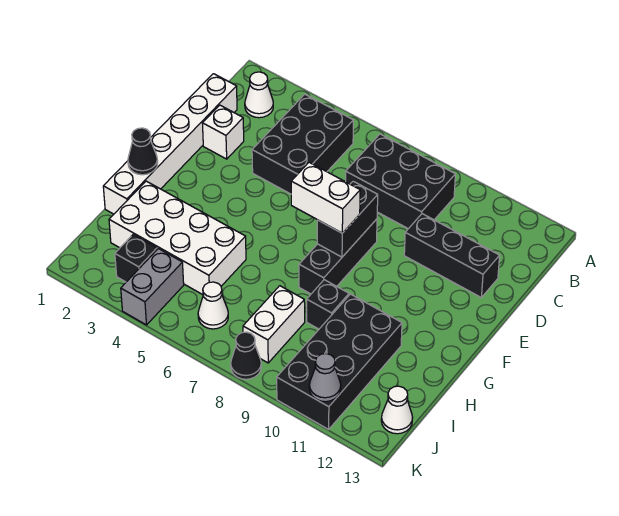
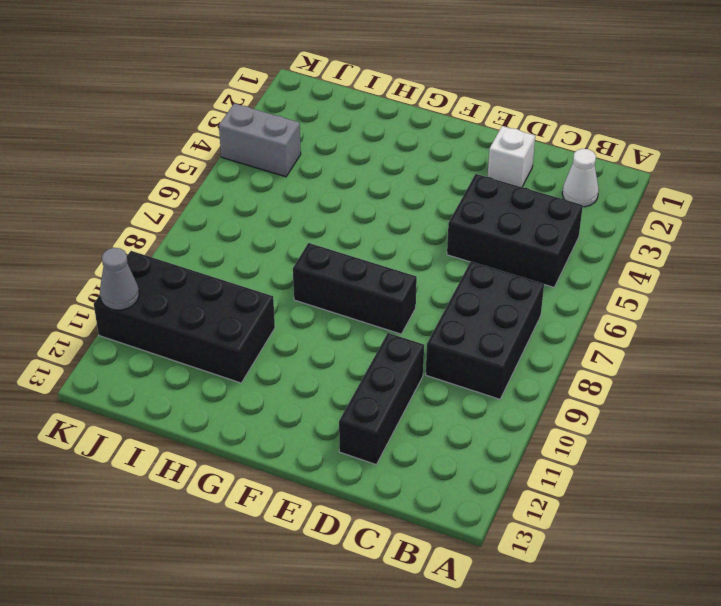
none -> white brick C1:H1 level 1
none -> white brick H2:I5 level 1
none -> black brick H9 level 1

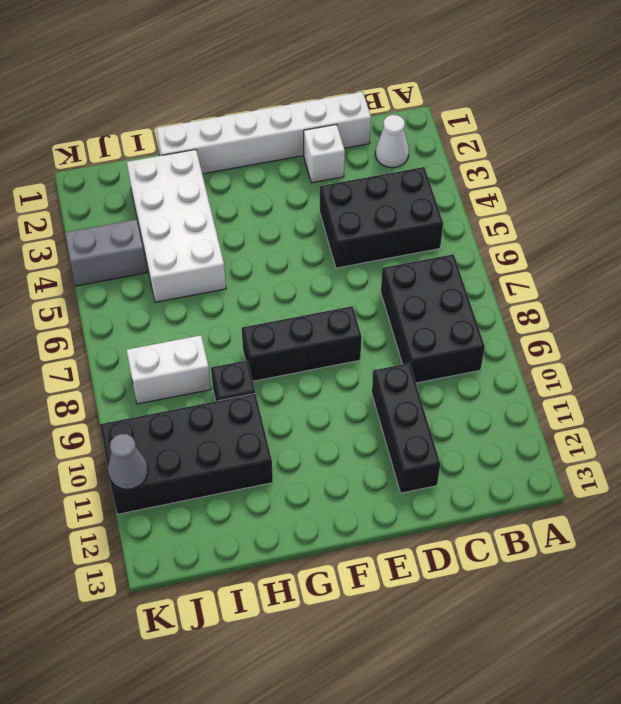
none -> black brick J3 level 1
none -> white cone J6 level 1
none -> white cone J13 level 1

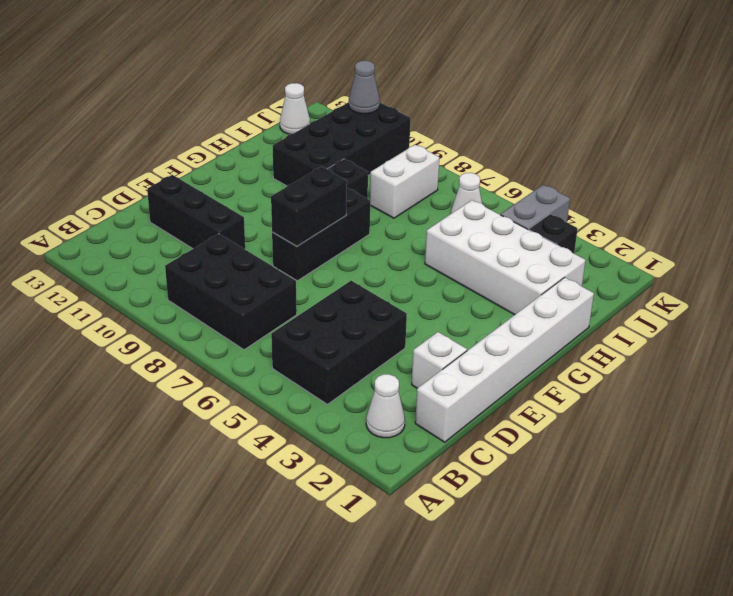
none -> black cone K8 level 1
none -> black cone G1 level 2
none -> white brick F7:F8 level 3

